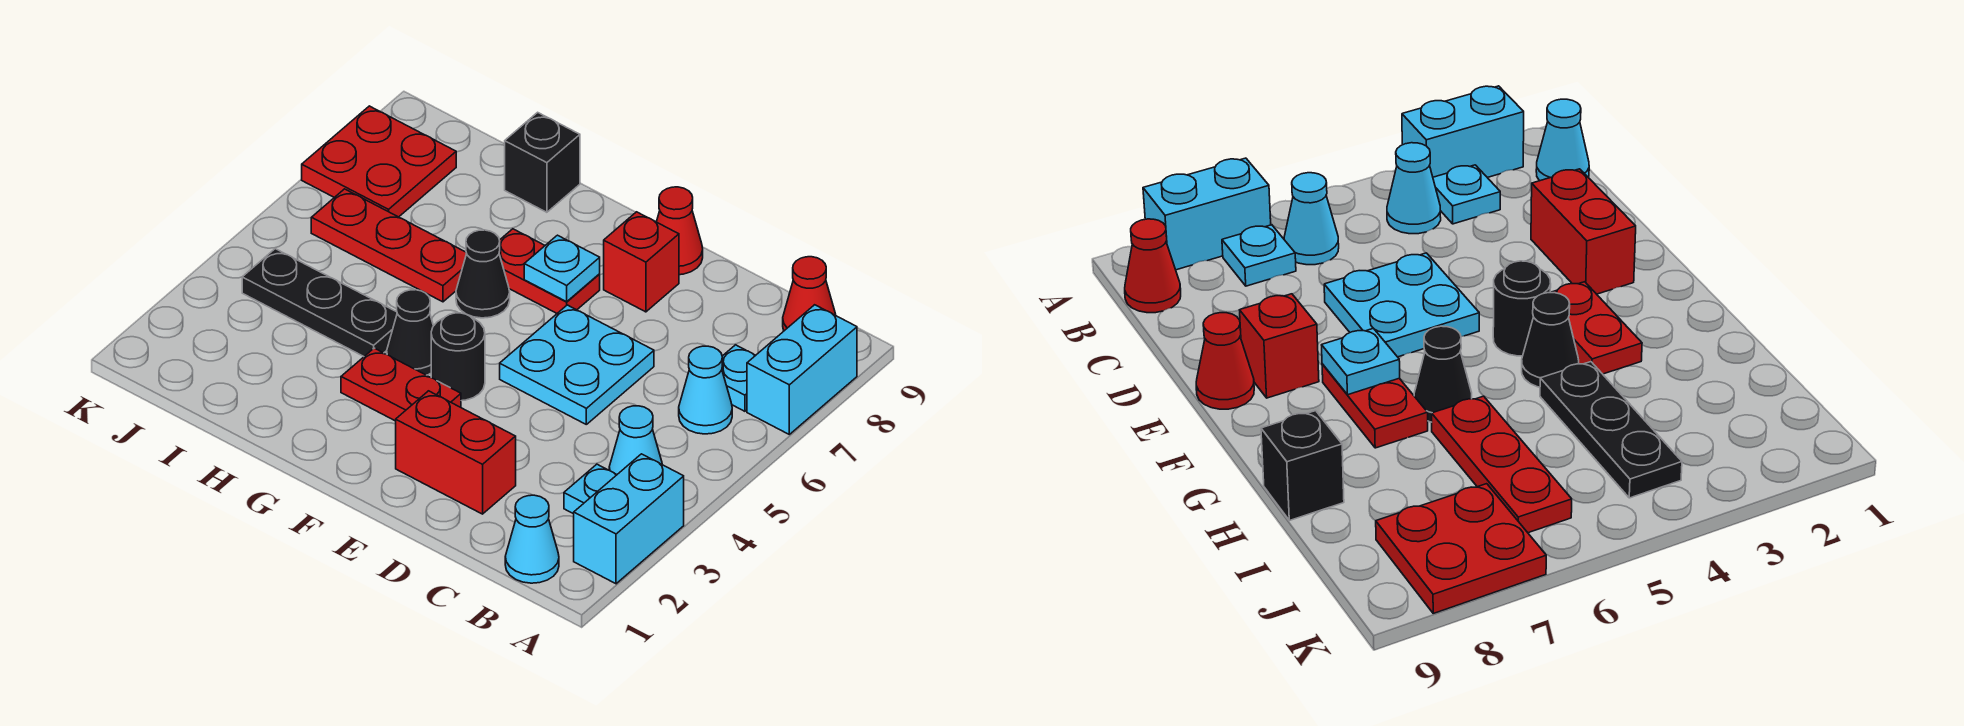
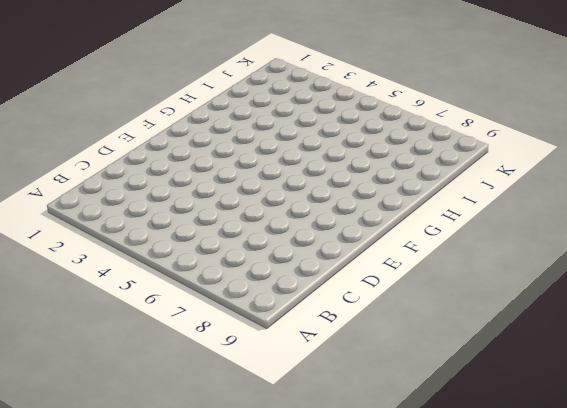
none -> cyan brick A2:A3 level 1
none -> cyan brick A7:A8 level 1
none -> cyan cone B1 level 1

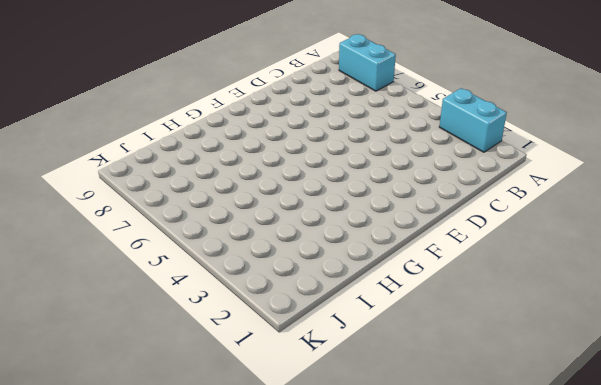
none -> cyan cone B1 level 1
none -> cyan plate B3 level 1
none -> cyan cone B4 level 1

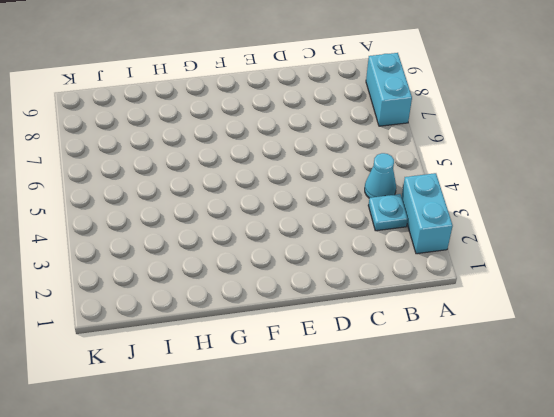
none -> cyan cone B1 level 1
none -> cyan cone B6 level 1
none -> cyan plate B7 level 1

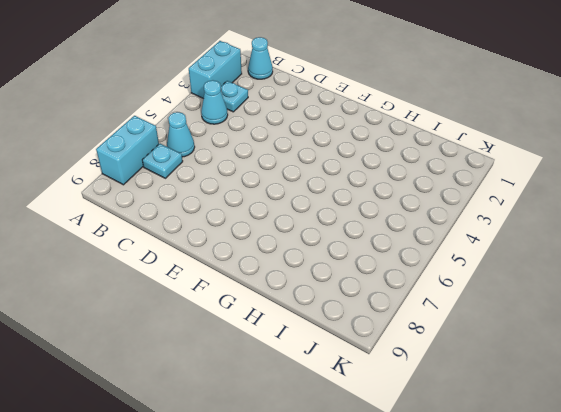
none -> red cone B9 level 1
none -> red brick D2:E2 level 1
none -> cyan plate D5:E6 level 1

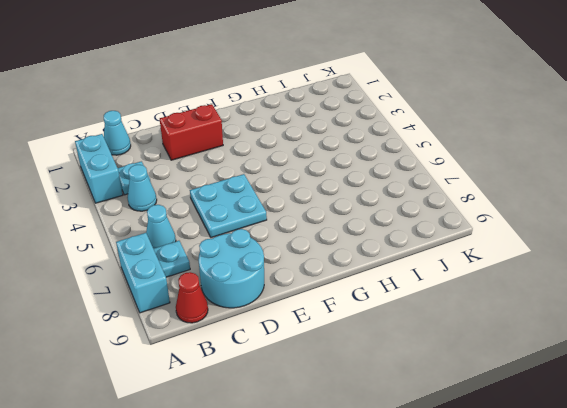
cyan round brick C8:D9 level 1 -> none
none -> red brick E8 level 1
none -> red cone E9 level 1
none -> red plate F3:G3 level 1

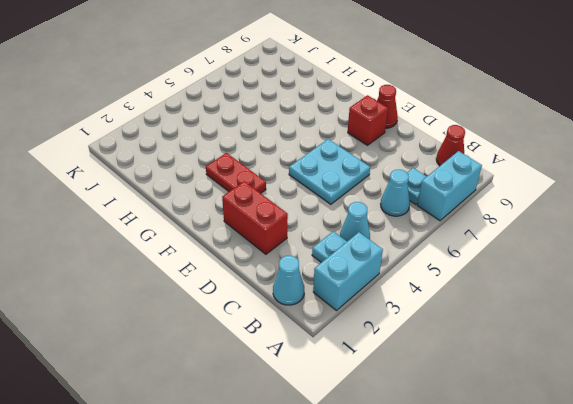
none -> black round brick F4 level 1
none -> red plate F7:G7 level 1
none -> black cone G4 level 1

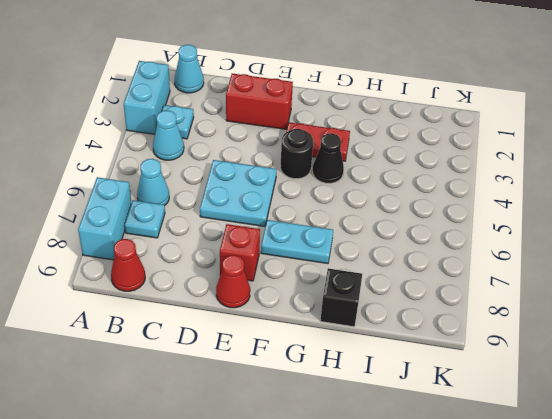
cyan plate F7:G7 level 1 -> red plate F7:G7 level 1
none -> black cone G6 level 1
none -> black plate H4:J4 level 1
none -> red plate H6:J6 level 1

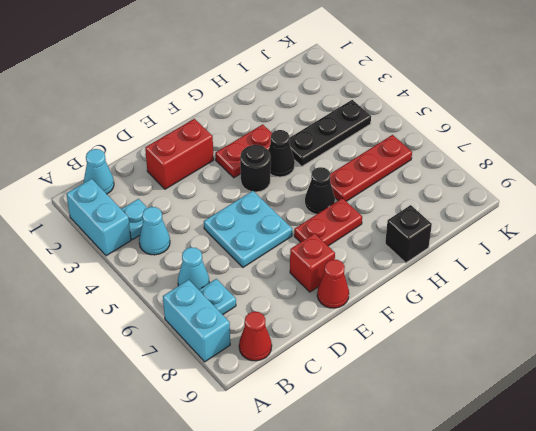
none -> red plate J7:K8 level 1
none -> cyan plate F7 level 2

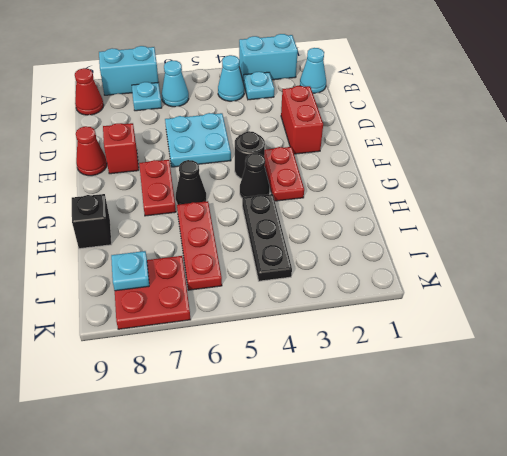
cyan plate J8 level 2 -> cyan plate F7 level 2

